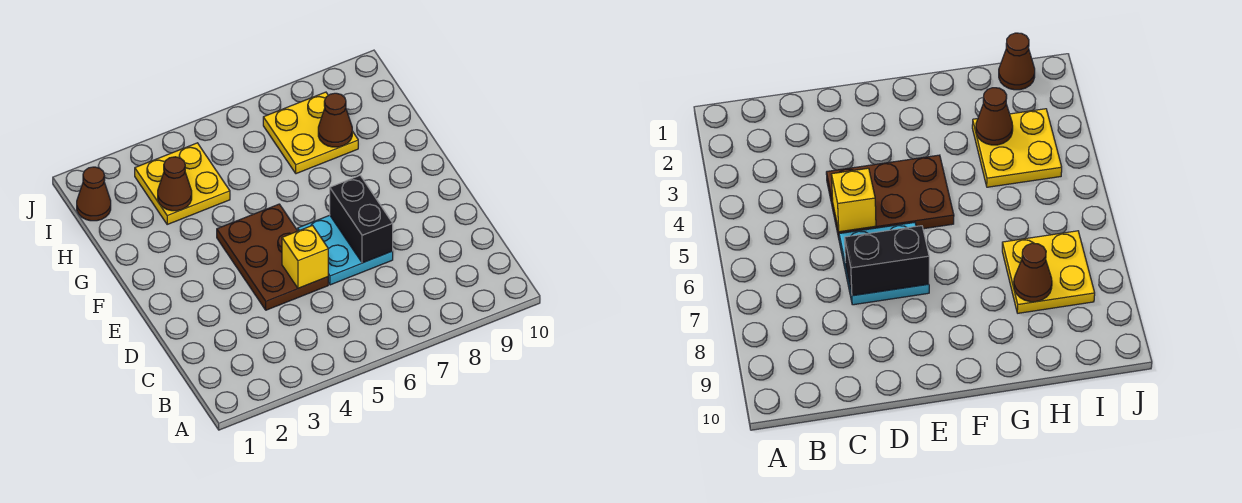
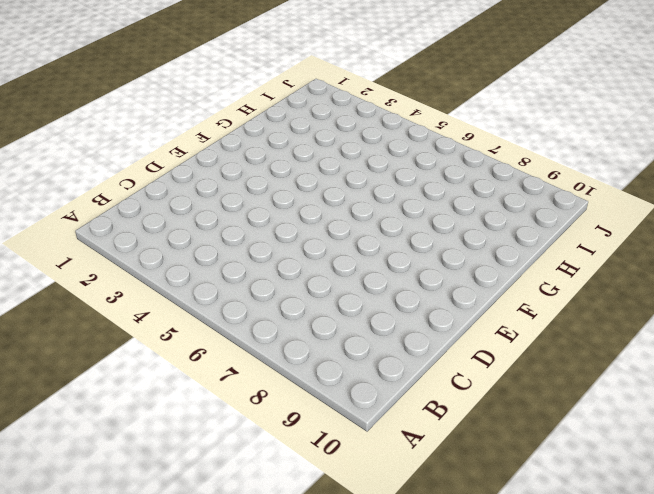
none -> brown plate D4:F5 level 1
none -> cyan plate D6:E7 level 1

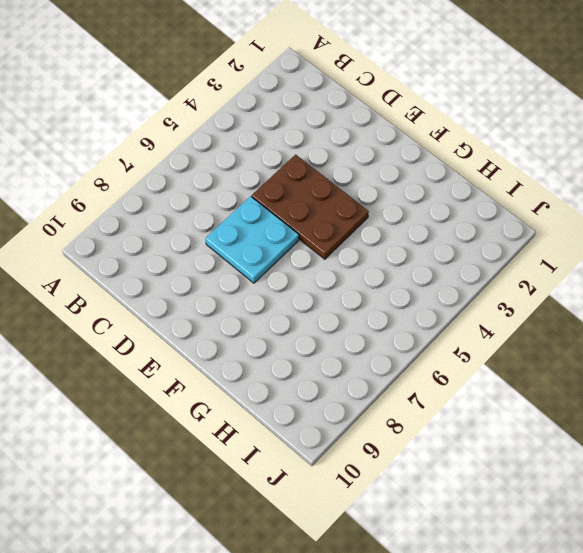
none -> yellow plate H3:I4 level 1
none -> yellow plate H7:I8 level 1

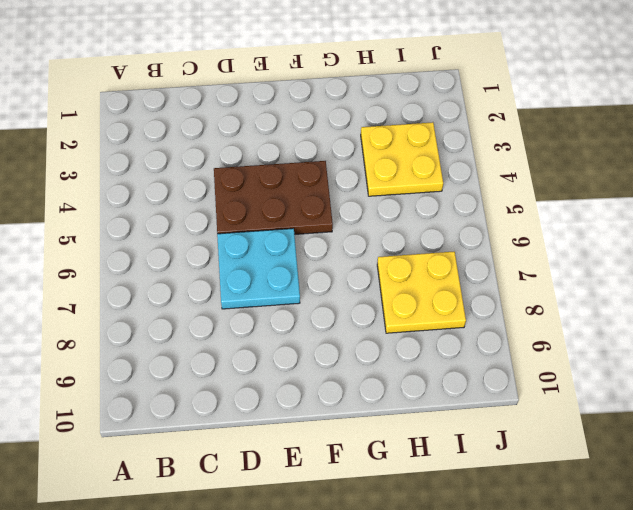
none -> brown cone I1 level 1
none -> yellow brick D5 level 2

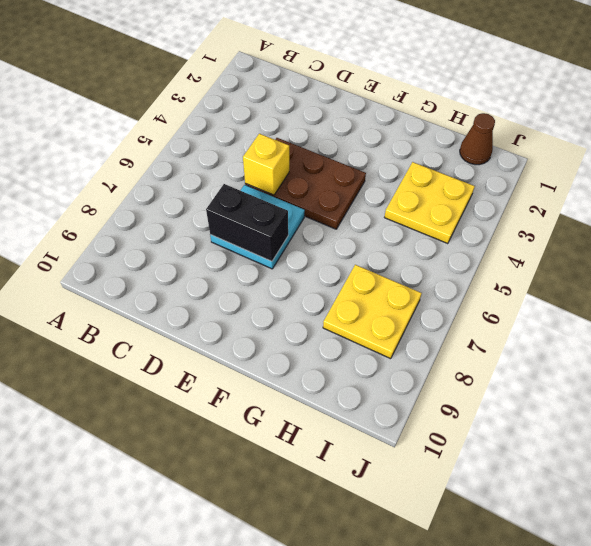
none -> brown cone H3 level 2
none -> brown cone H8 level 2

